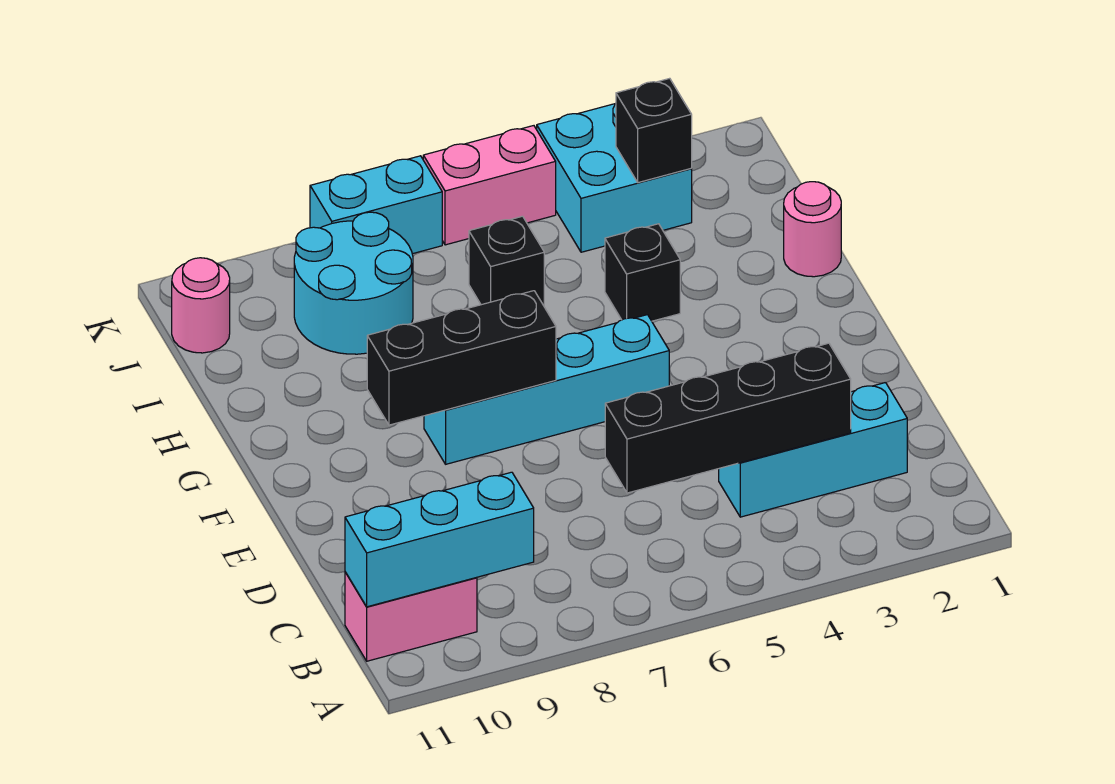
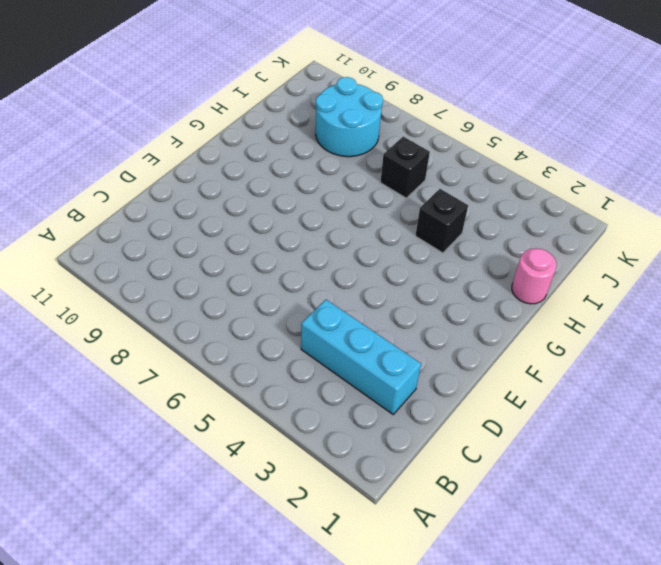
none -> pink brick B10:B11 level 1
none -> cyan brick F5:F8 level 1
none -> cyan brick J3:K4 level 1

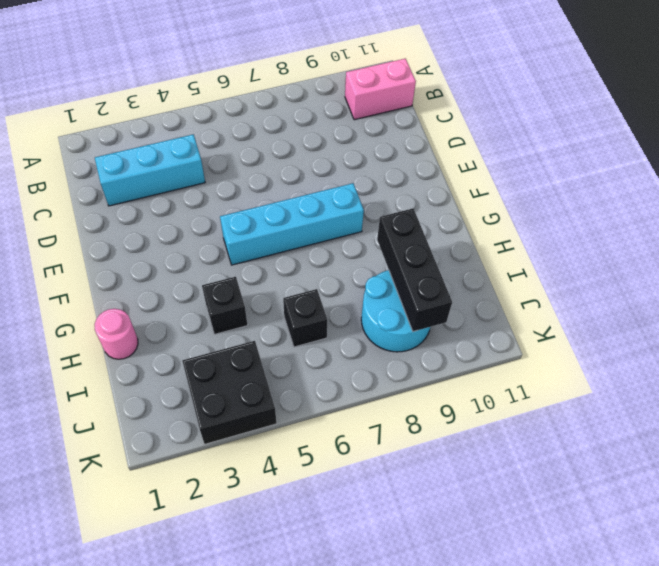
black brick H9:J9 level 2 -> black brick F7:F9 level 2
black brick J3:K4 level 1 -> cyan brick J3:K4 level 1
none -> pink round brick J11 level 1
none -> pink brick K5:K6 level 1
none -> cyan brick K7:K8 level 1

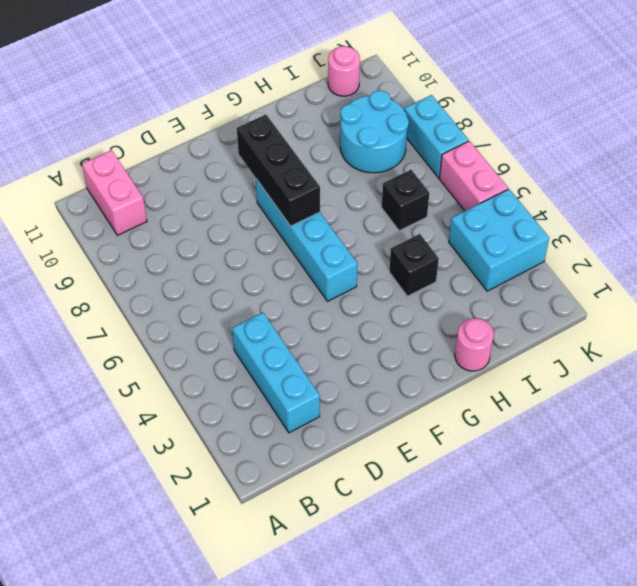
none -> cyan brick B9:B11 level 2
none -> black brick C3:C6 level 2
none -> black brick J3 level 2

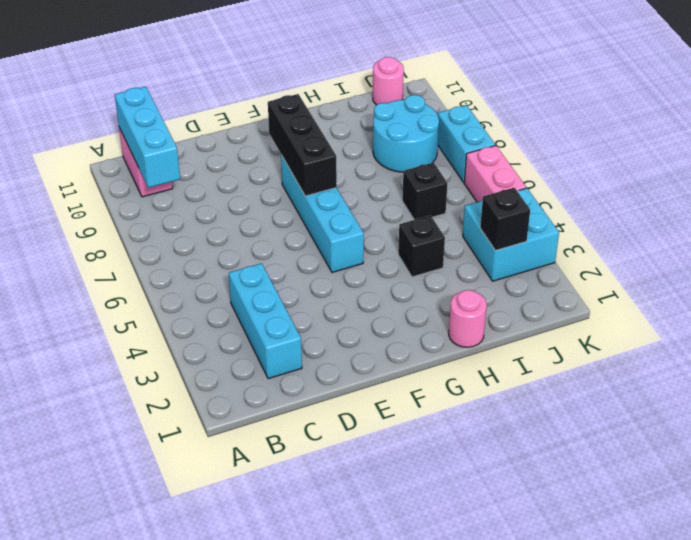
none -> black brick C3:C6 level 2

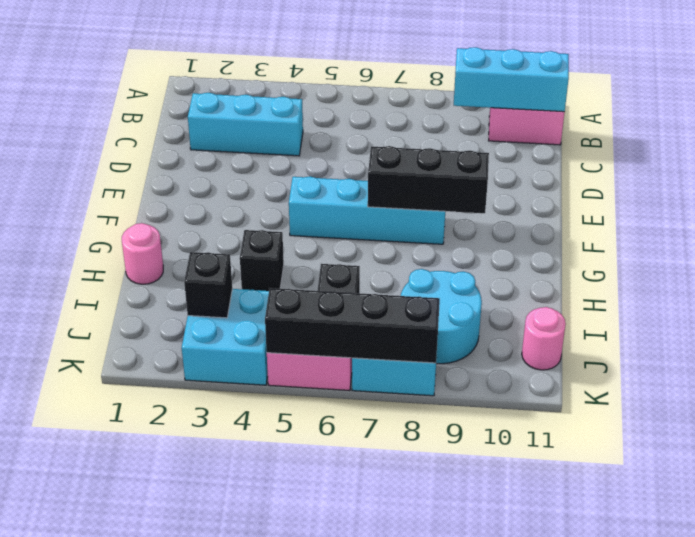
black brick K5:K8 level 2 -> black brick C3:C6 level 2

